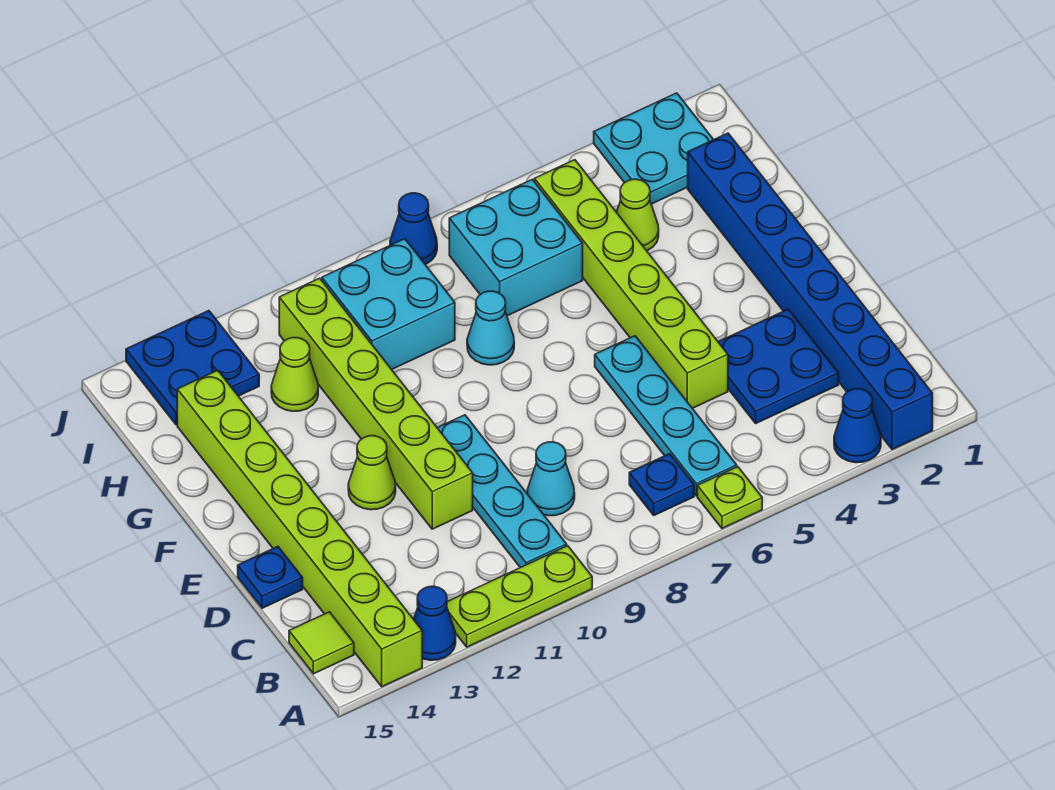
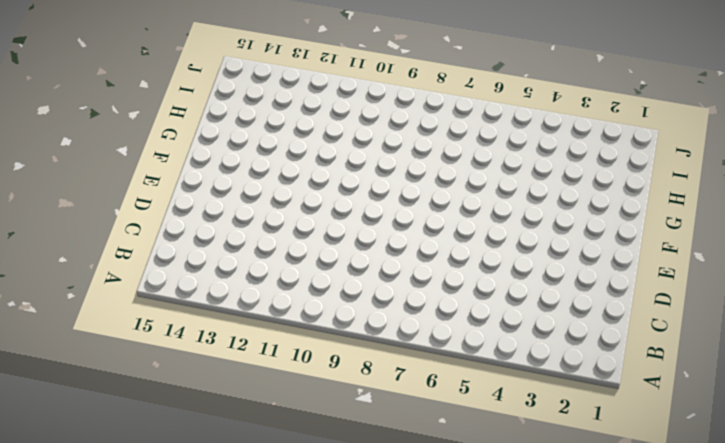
none -> blue brick A2:H2 level 1
none -> blue cone A3 level 1
none -> lime plate A6 level 1

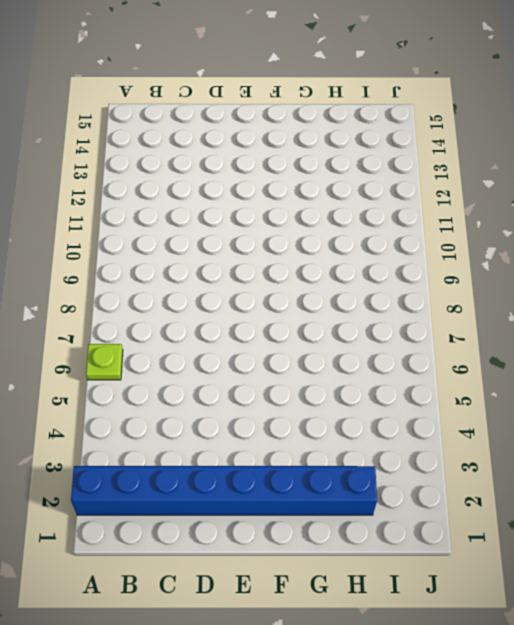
none -> blue cone A3 level 1
none -> lime plate A10:A12 level 1
none -> blue cone A13 level 1

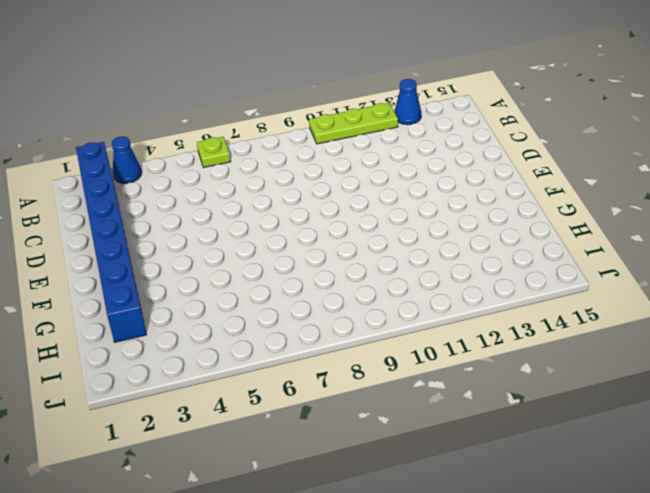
none -> lime brick A14:H14 level 1
none -> cyan plate B6:E6 level 1
none -> blue plate B7 level 1

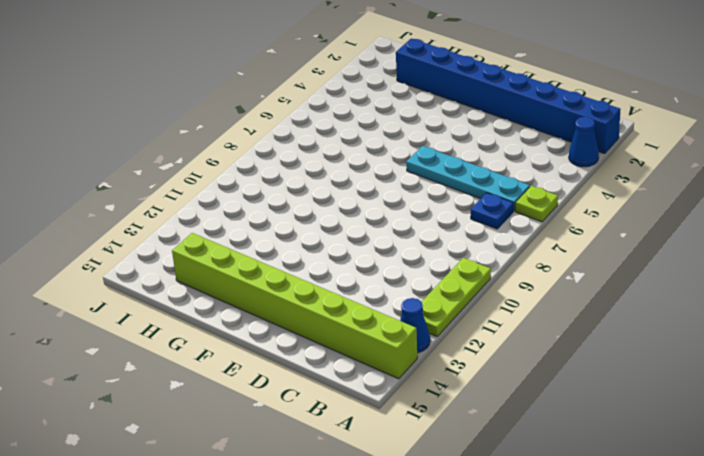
none -> cyan plate B10:E10 level 1
none -> lime tile B15 level 1
none -> blue plate C3:D4 level 1

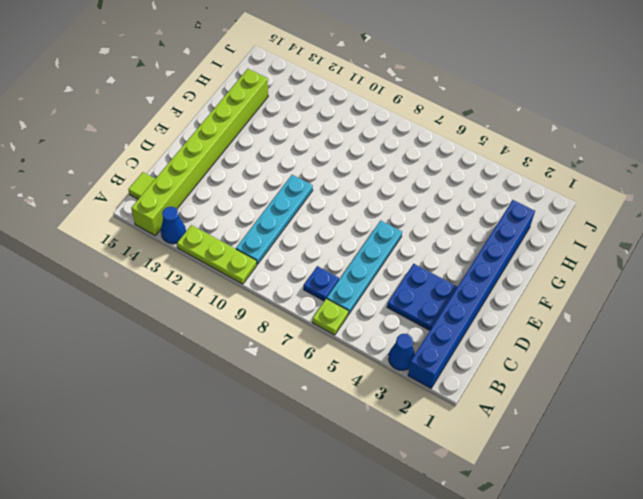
none -> cyan cone C9 level 1
none -> lime brick D5:I5 level 1
none -> lime brick D11:I11 level 1

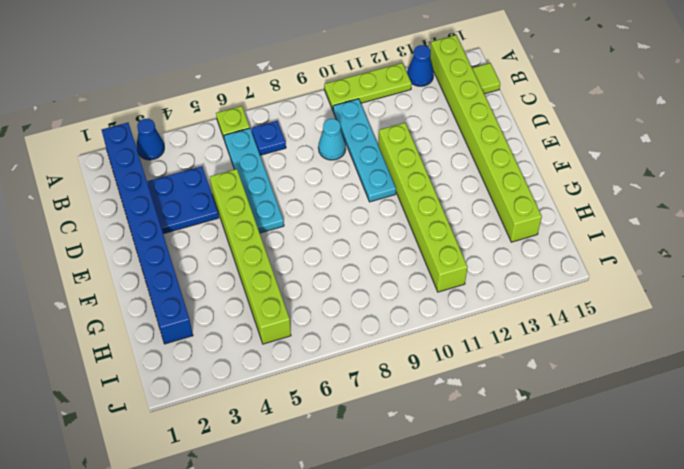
none -> blue plate D15 level 1
none -> lime cone E12 level 1
none -> cyan cone G8 level 1

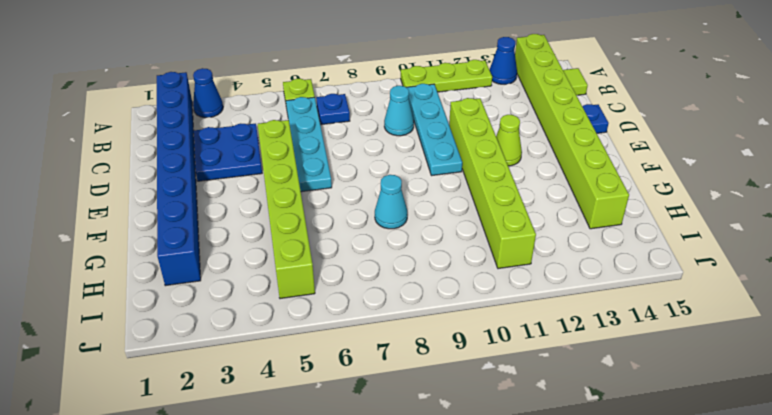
none -> lime cone H4 level 1
none -> cyan brick H6:I7 level 1
none -> cyan brick H9:I10 level 1

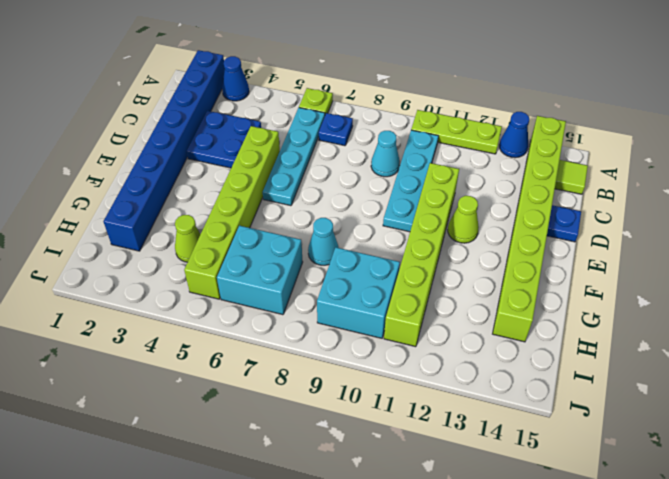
none -> lime cone H12 level 1
none -> cyan plate I2:J3 level 1
none -> blue plate I13:J14 level 1

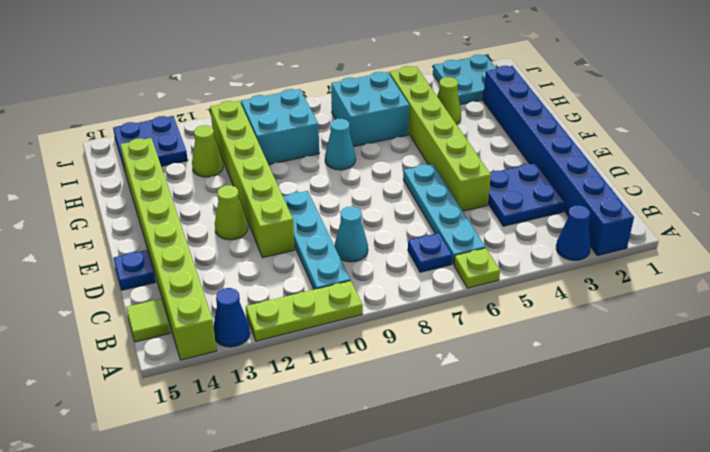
none -> blue cone J8 level 1

